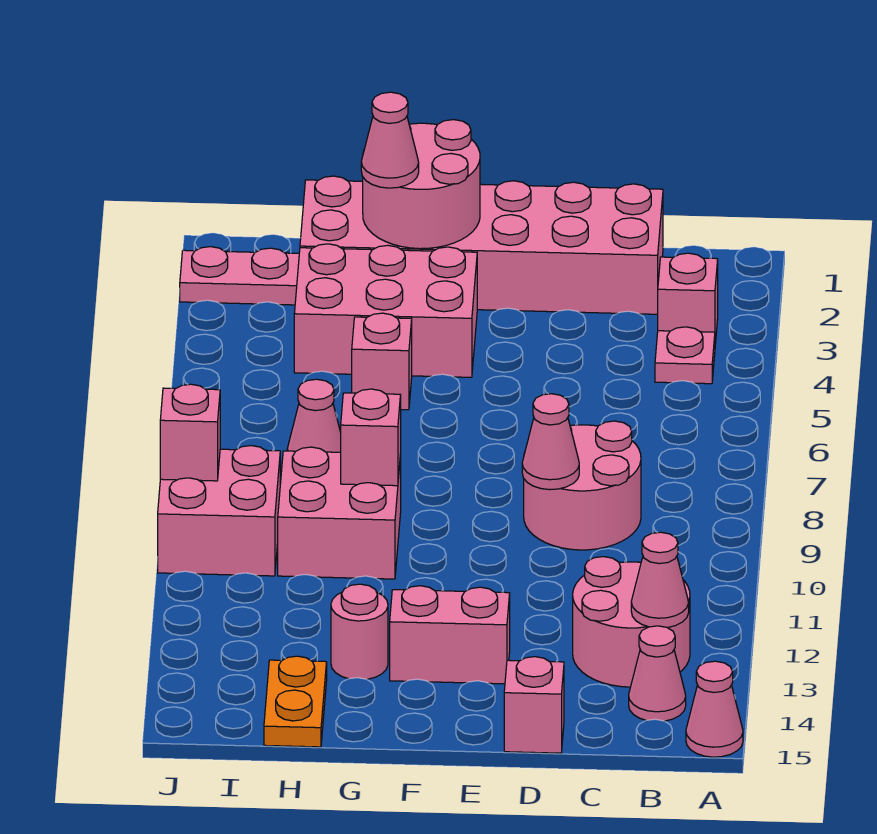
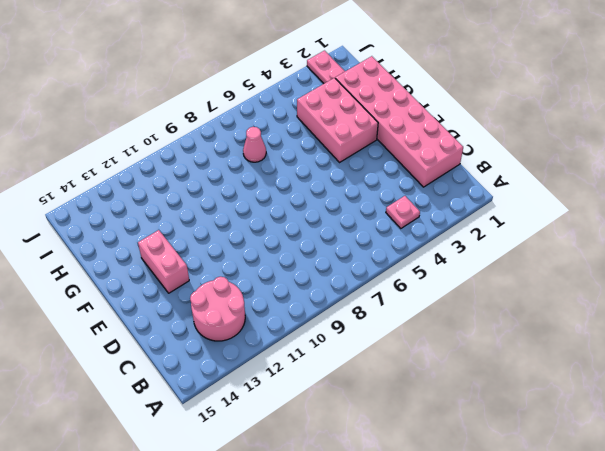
none -> pink cone A15 level 1
none -> pink brick B3 level 1
none -> pink cone B14 level 1

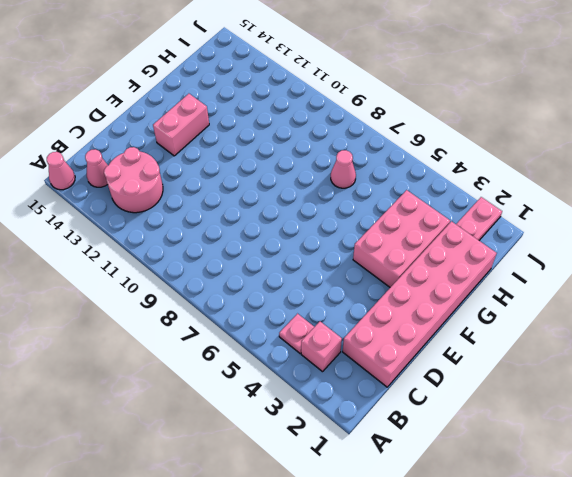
none -> pink round brick C8:D9 level 1
none -> pink brick D15 level 1
none -> pink brick G5 level 1

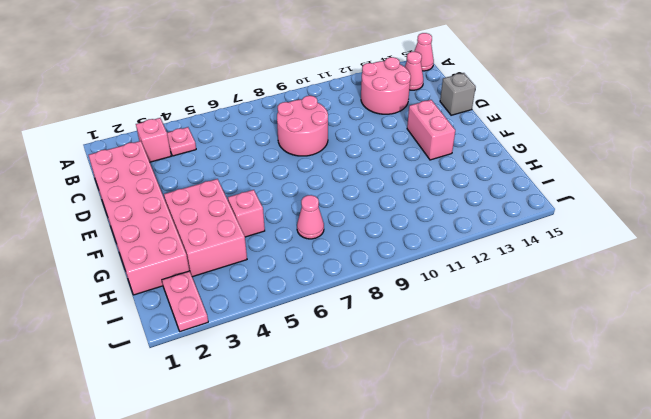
grey brick D15 level 1 -> pink brick D15 level 1
none -> pink brick G9:H10 level 1
none -> pink round brick G13 level 1
none -> orange plate H14:H15 level 1

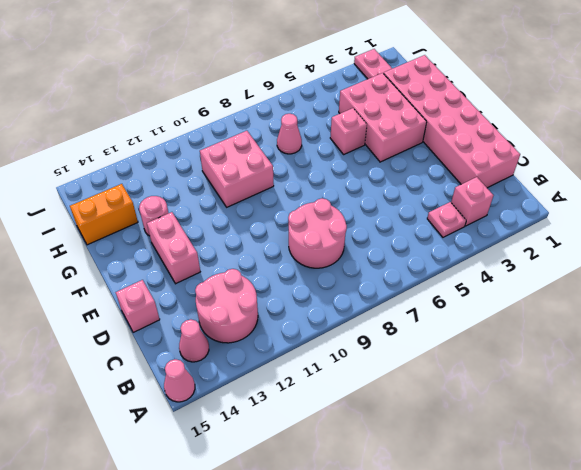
orange brick H14:H15 level 1 -> orange plate H14:H15 level 1
none -> pink brick I9:J10 level 1
none -> pink cone B13 level 2
none -> pink cone D9 level 2

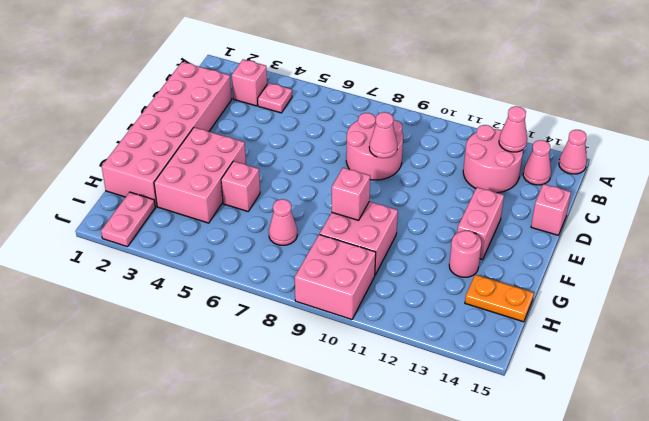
none -> pink round brick F1:G2 level 2
none -> pink brick J9 level 2
none -> pink cone G2 level 3

